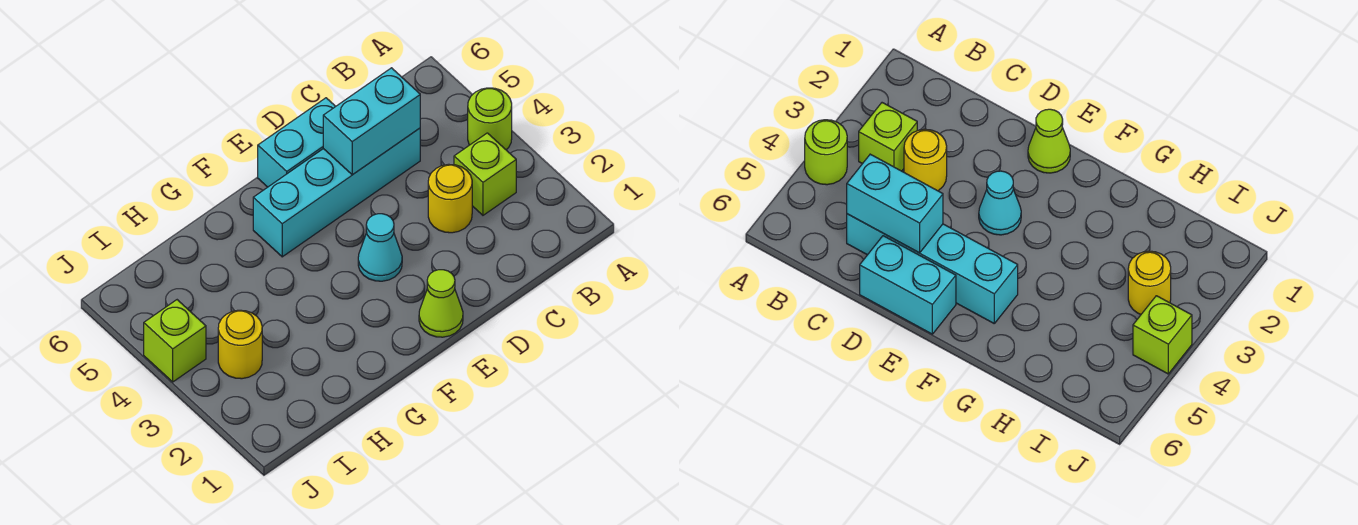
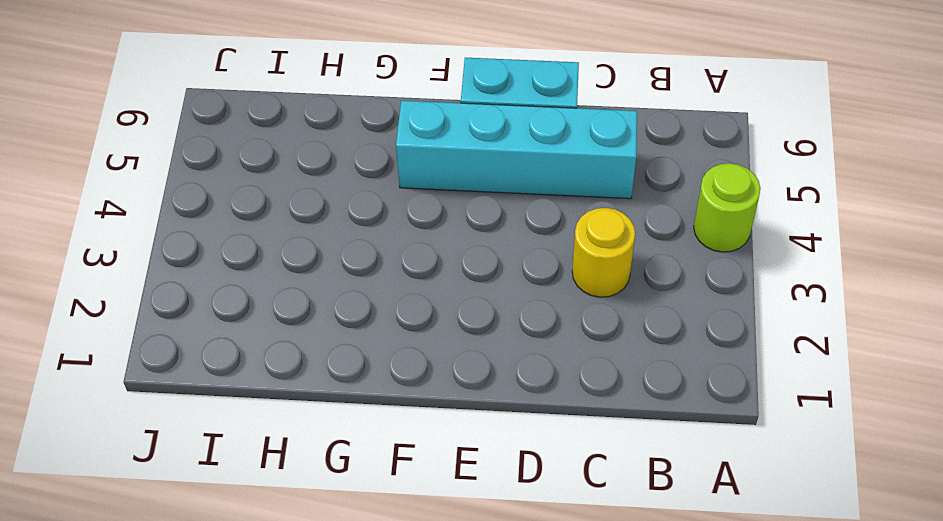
none -> lime brick B3 level 1
none -> lime cone E1 level 1

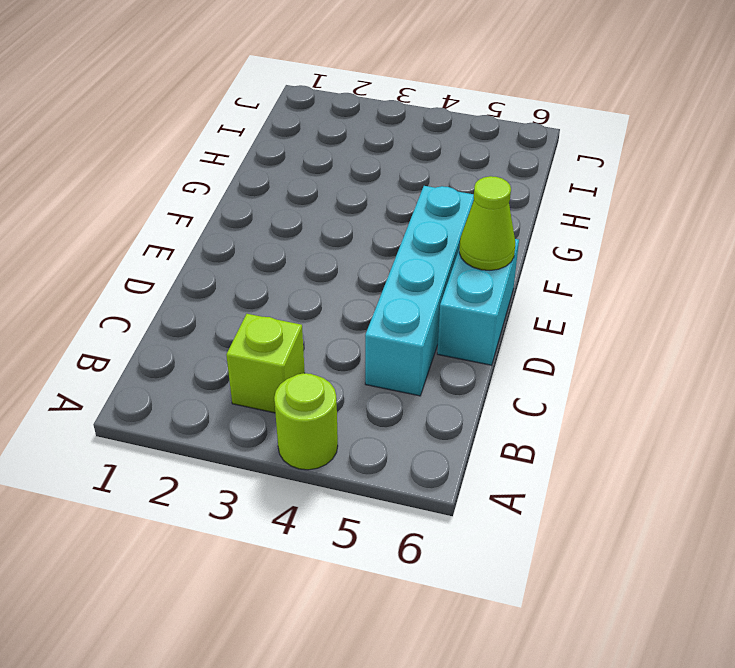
lime cone E6 level 2 -> lime cone E1 level 1
none -> yellow round brick C3 level 1
none -> cyan cone E3 level 1

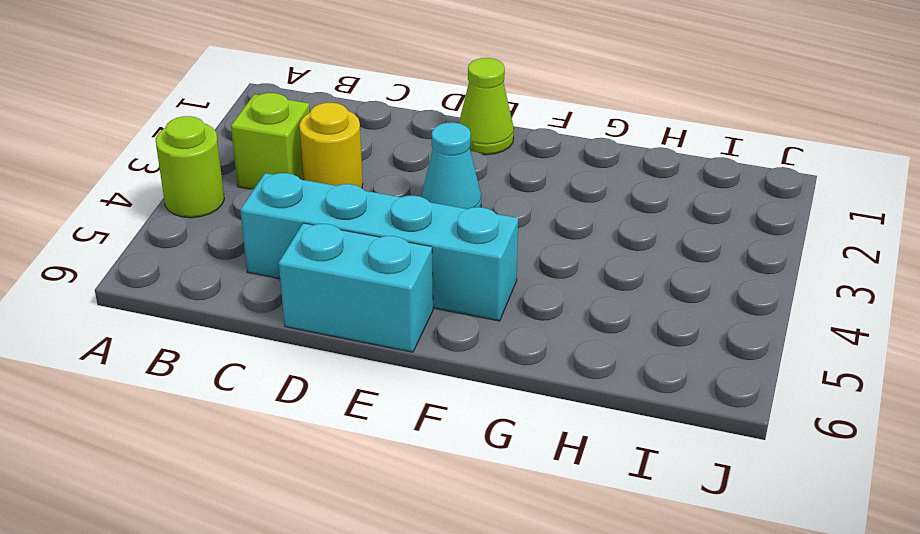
none -> yellow round brick I3 level 1
none -> lime brick J4 level 1

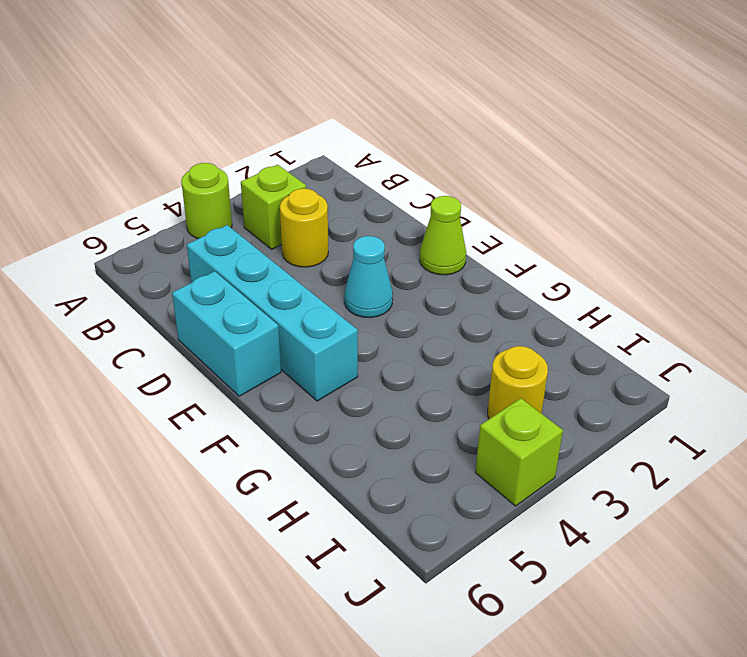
none -> cyan brick C5:D5 level 2

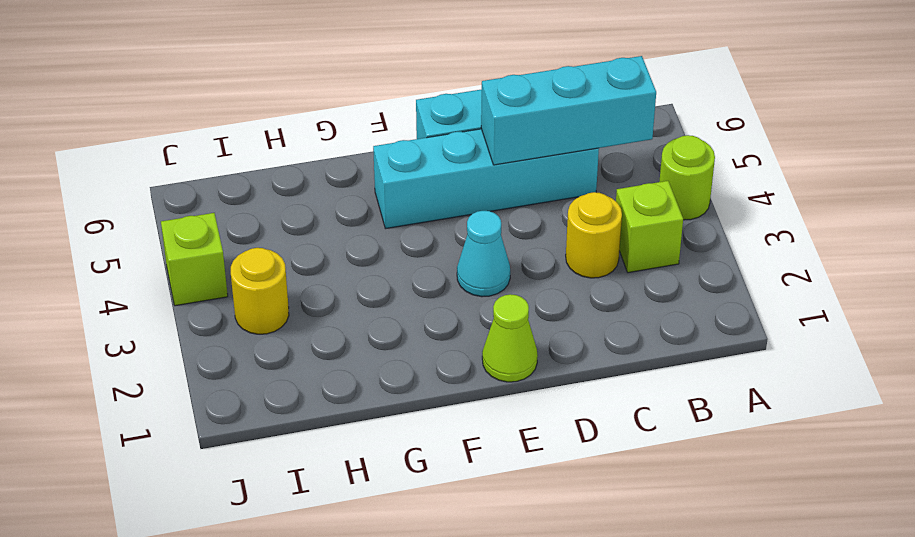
cyan brick B5:D5 level 2 -> cyan brick C5:D5 level 2

